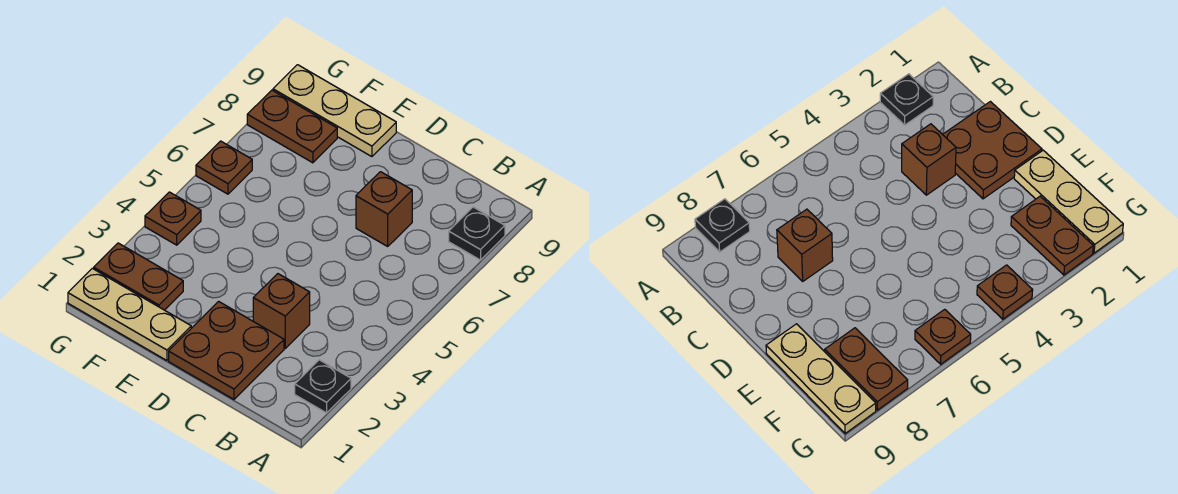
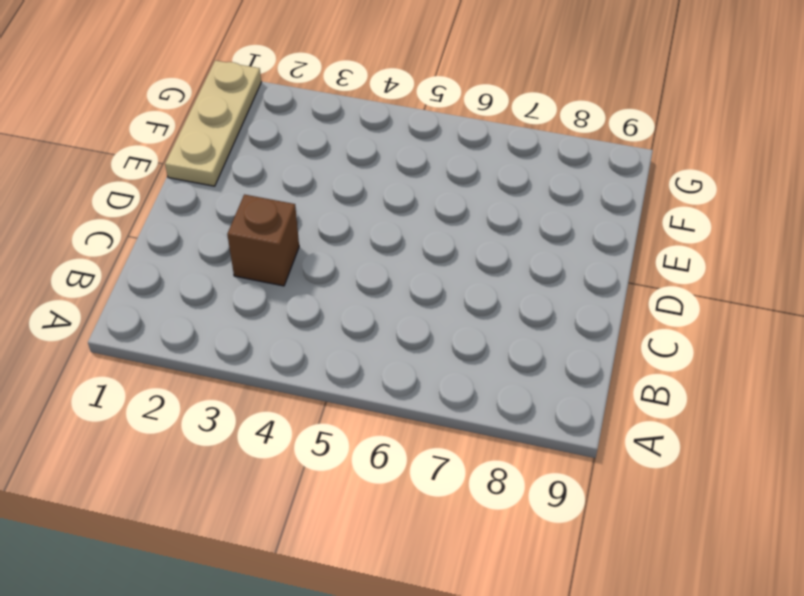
none -> black plate A2 level 1
none -> black plate A8 level 1

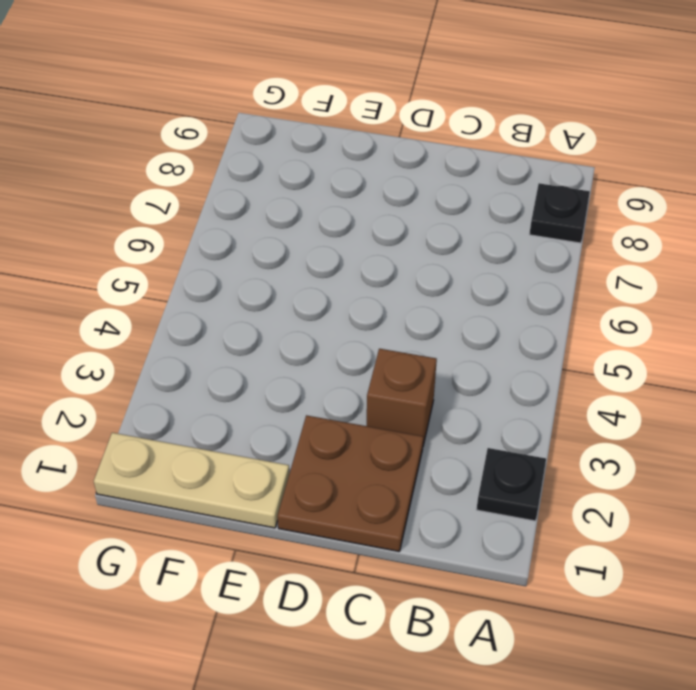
none -> brown brick C7 level 1
none -> tan plate E9:G9 level 1

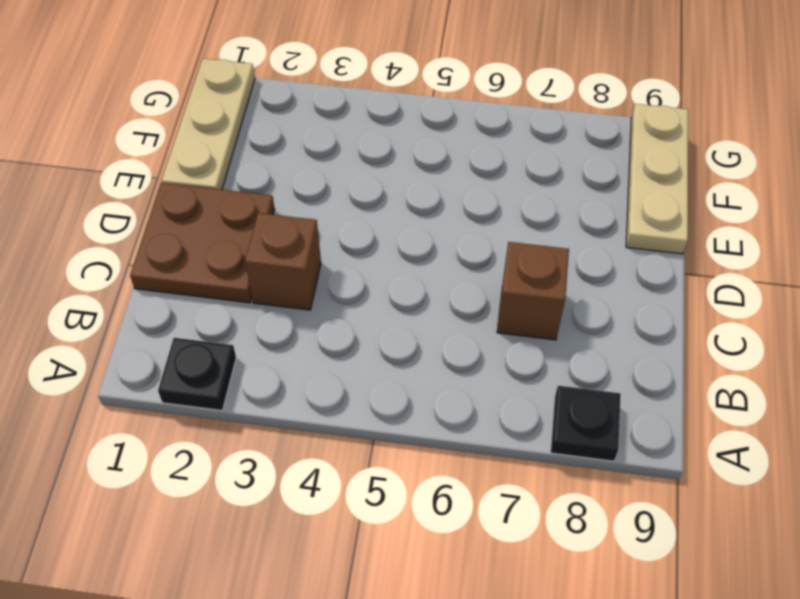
none -> brown plate F2:G2 level 1
none -> brown plate F8:G8 level 1

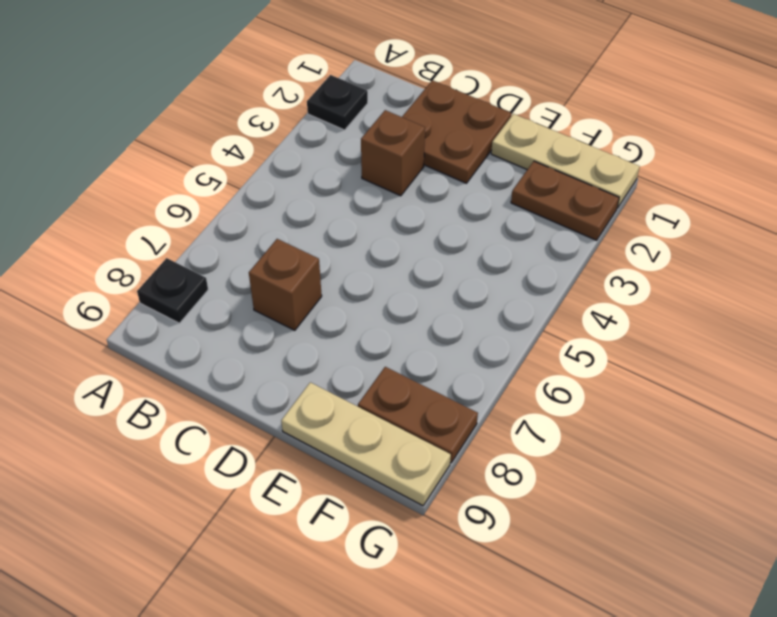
none -> brown plate G4 level 1
none -> brown plate G6 level 1

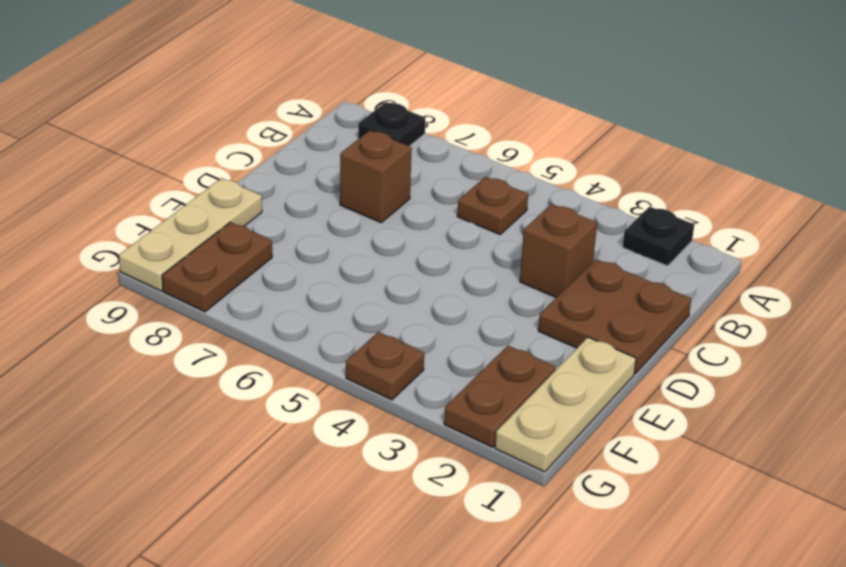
brown plate B5 level 1 -> brown plate G6 level 1

